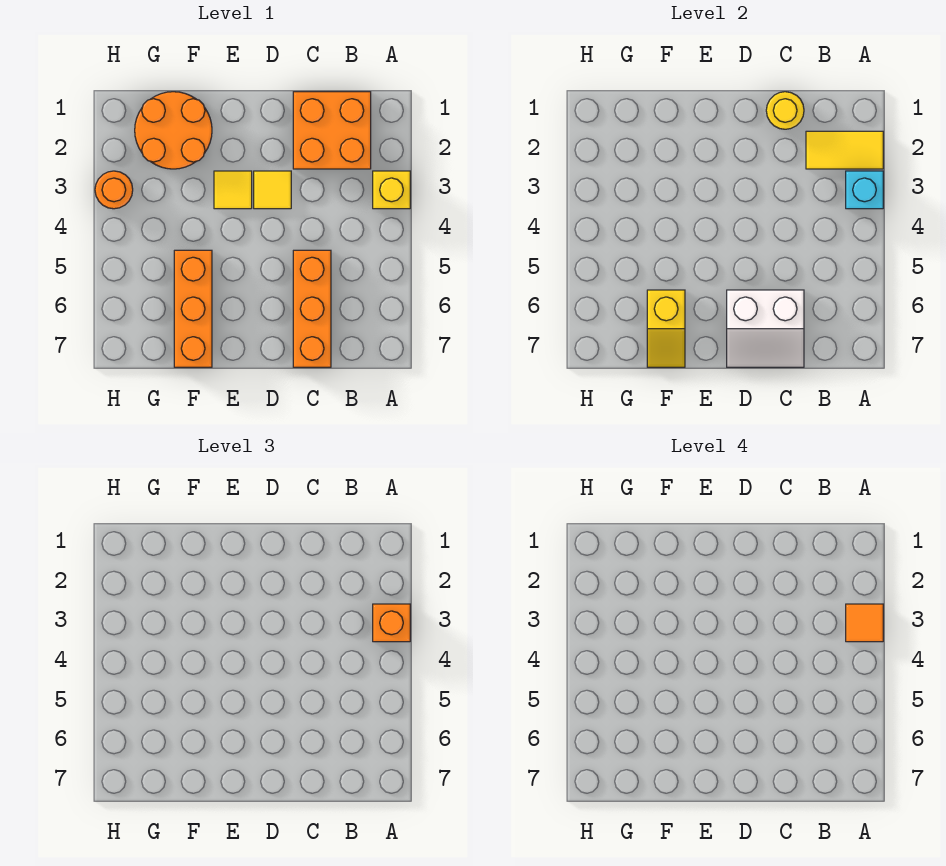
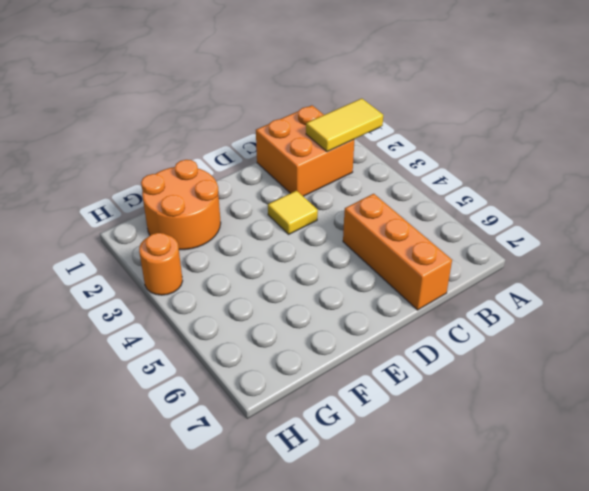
none -> yellow brick A3 level 1
none -> yellow tile E3 level 1
none -> orange brick F5:F7 level 1

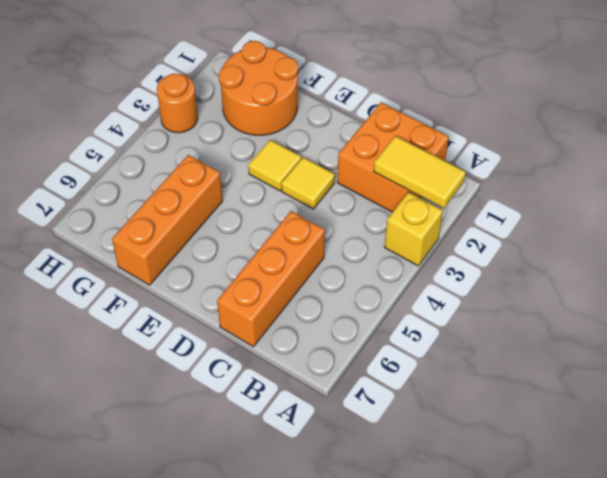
none -> cyan brick A3 level 2
none -> yellow round brick C1 level 2
none -> white slope C6:D7 level 2 top 6

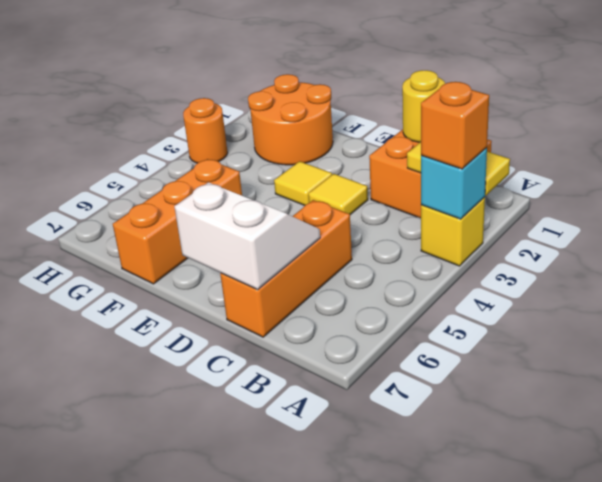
white slope C6:D7 level 2 top 7 -> white slope C6:D7 level 2 top 6
none -> yellow slope F6:F7 level 2 top 6
none -> orange tile A3 level 4

